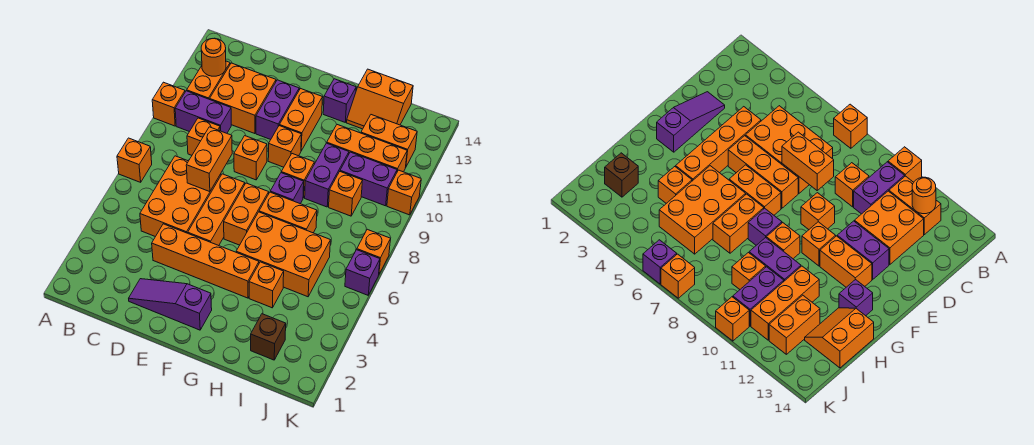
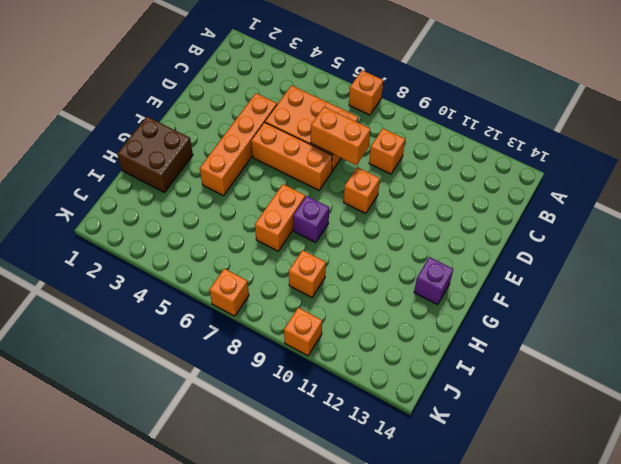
brown brick G1:H2 level 1 -> none
none -> orange brick A10 level 1
none -> purple brick B10:C10 level 1
none -> orange brick B11:B12 level 1
none -> orange brick C11:D12 level 1

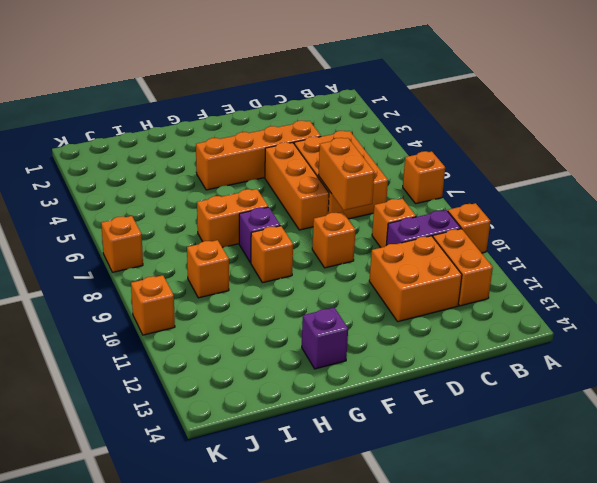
none -> purple slope D2:F2 level 1 top F
none -> purple brick E11:E12 level 1
none -> orange brick F6:F7 level 1
none -> orange brick F10 level 1

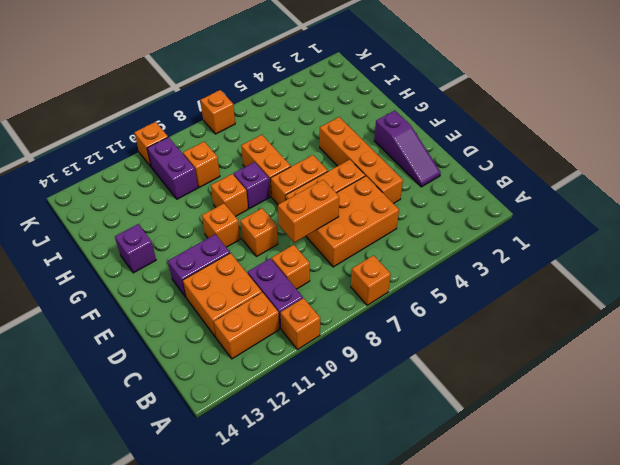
none -> orange brick F11:F12 level 1
none -> orange brick G5:I6 level 1
none -> orange brick H4 level 1
none -> purple brick H9:H10 level 1

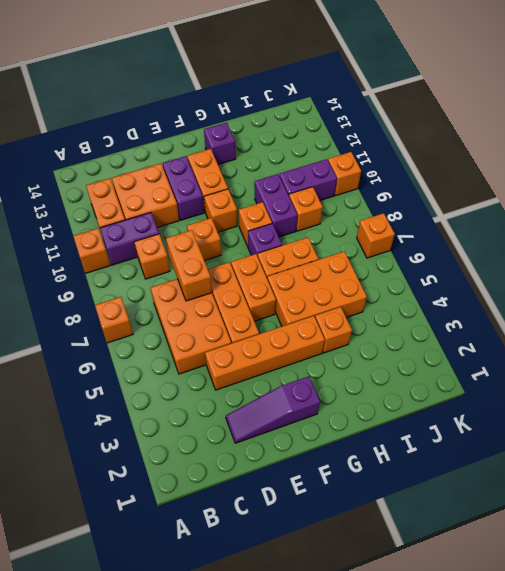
none -> orange brick H11:J11 level 1
none -> orange slope H13:I14 level 1 top 14
none -> brown brick I2 level 1
none -> orange brick I12:J12 level 1

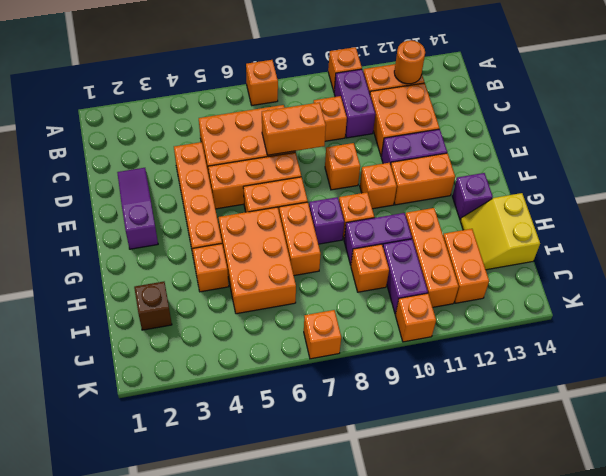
yellow slope H13:I14 level 1 top 14 -> orange slope H13:I14 level 1 top 14
none -> purple brick K6 level 1

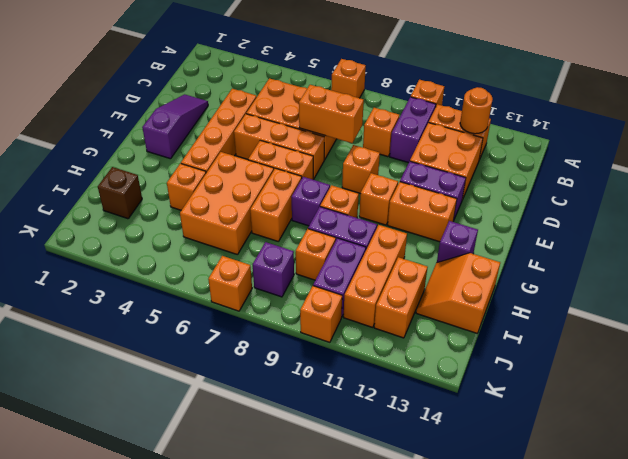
purple brick J8 level 1 -> purple brick K6 level 1

